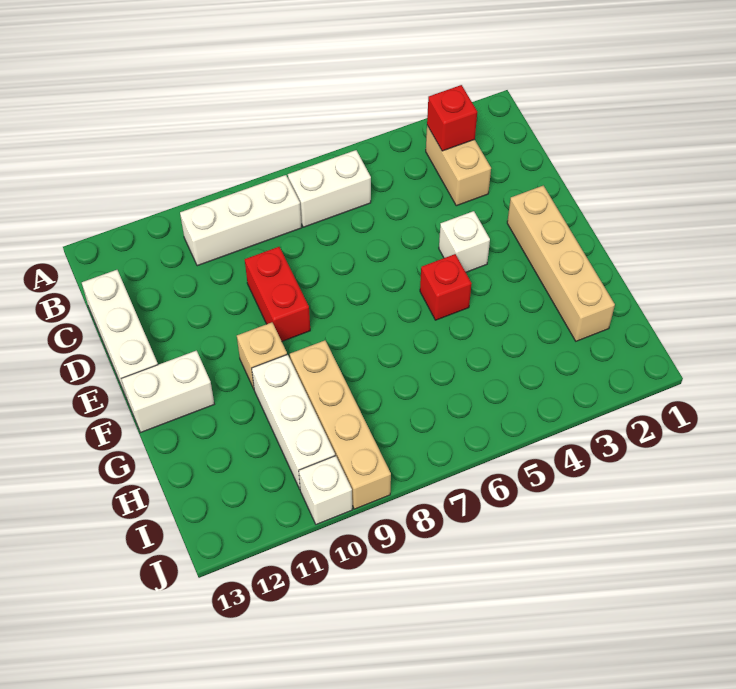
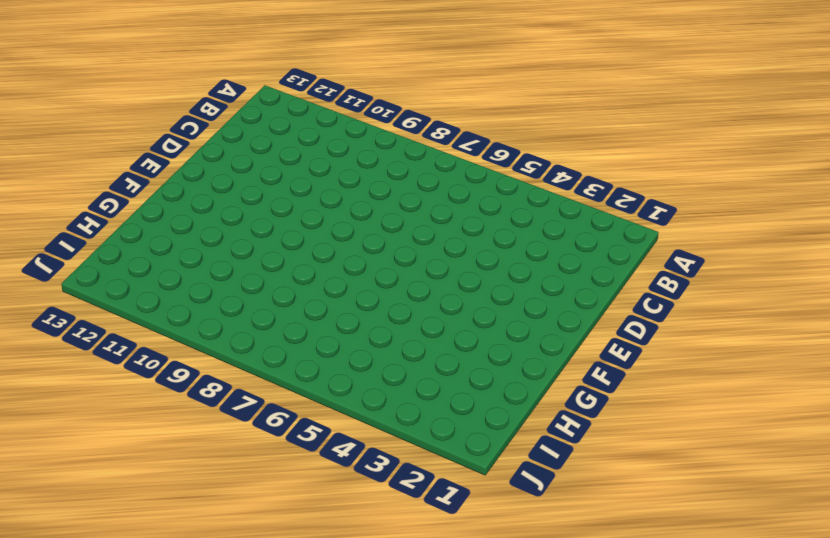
none -> tan brick B3:C3 level 1
none -> white brick B6:B7 level 1
none -> white brick B8:B10 level 1

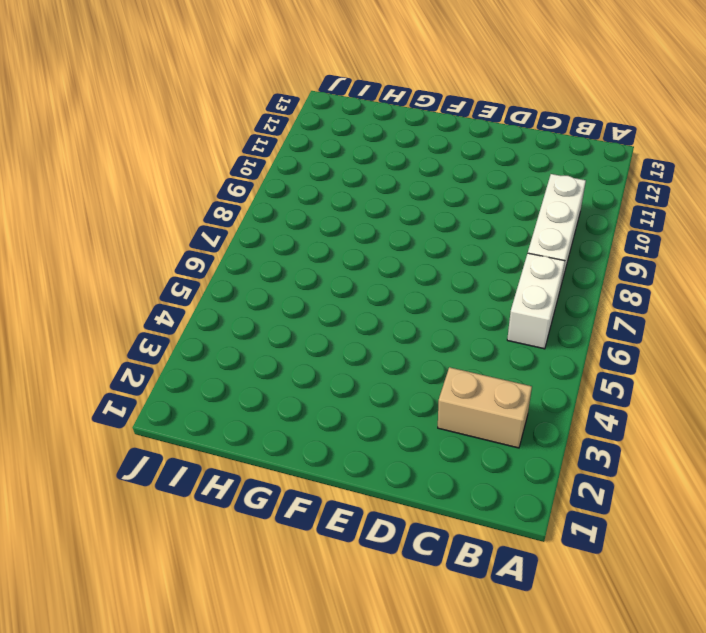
none -> white brick C13:E13 level 1
none -> red brick D9:E9 level 1
none -> tan brick E2:H2 level 1

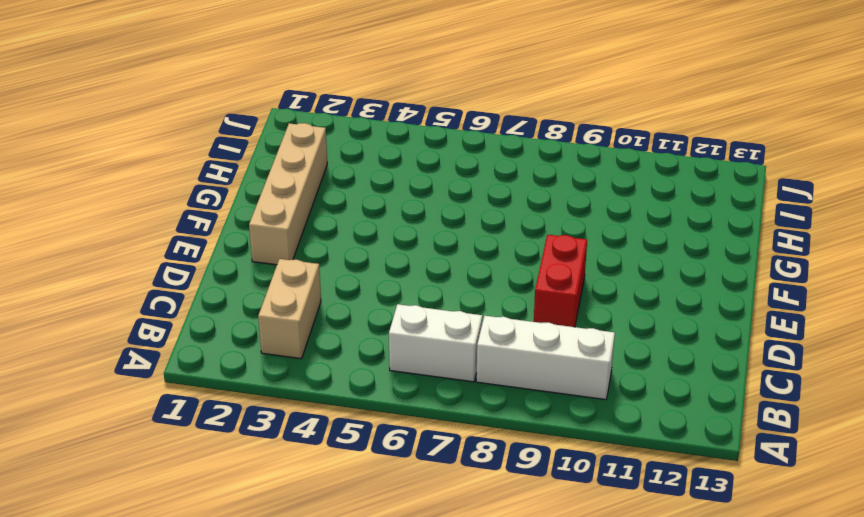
none -> white brick C13:E13 level 1
none -> white brick E4 level 1
none -> red brick F5 level 1

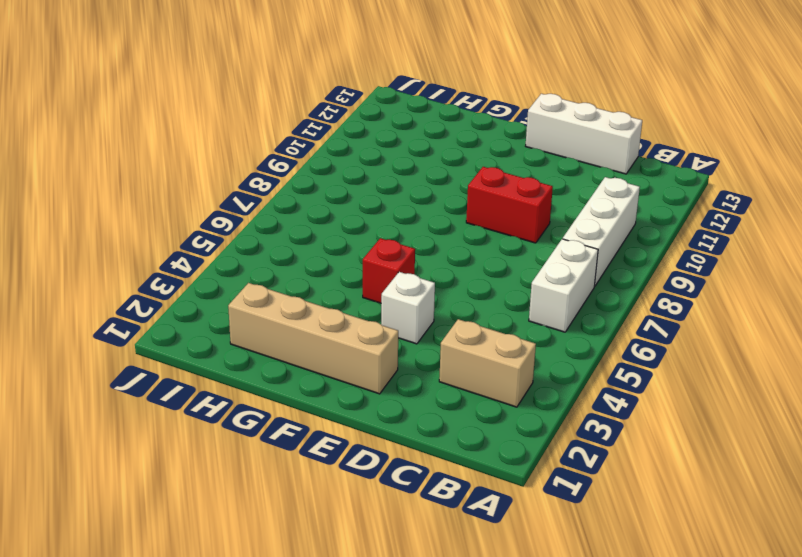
none -> tan brick F10 level 1
none -> white brick F12:F13 level 1
none -> tan brick G9:J9 level 1

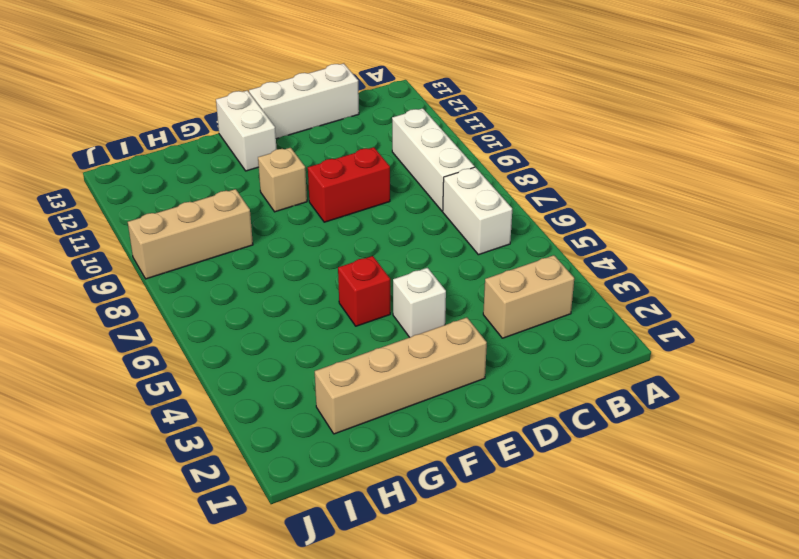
tan brick H9:J9 level 1 -> tan brick G9:J9 level 1
none -> white brick G10:I10 level 1
none -> white brick J10 level 1
none -> red brick B3 level 2

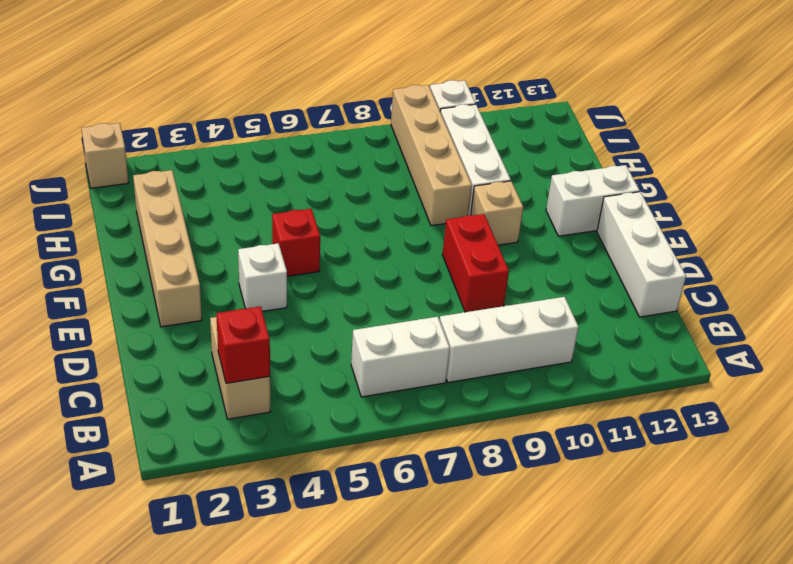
tan brick J1 level 1 -> none

